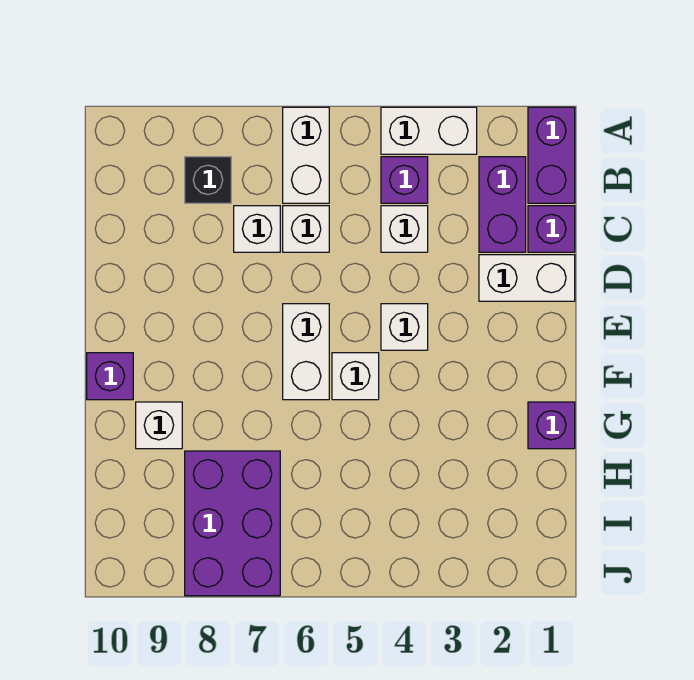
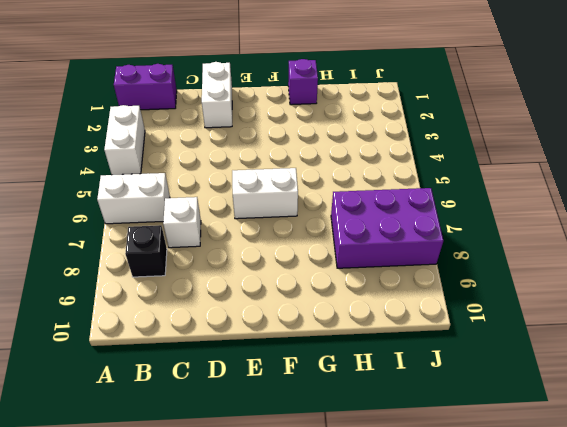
none -> purple brick B2:C2 level 1
none -> purple brick B4 level 1
none -> purple brick C1 level 1

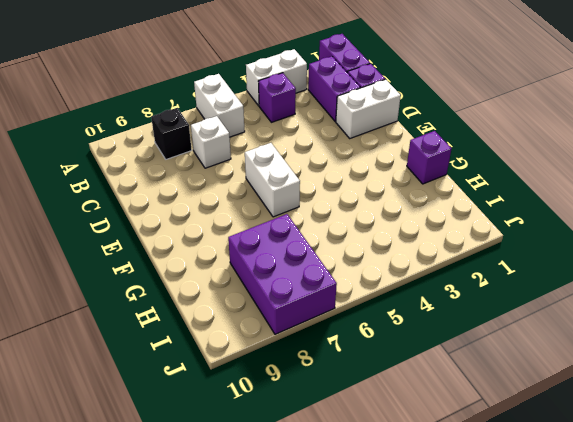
none -> white brick C4 level 1
none -> white brick C6 level 1
none -> white brick E4 level 1

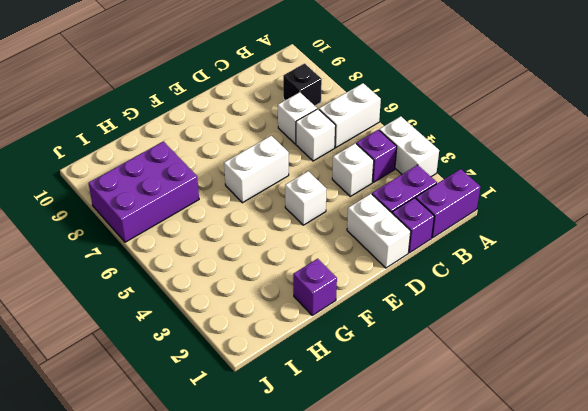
none -> white brick F5 level 1
none -> purple brick F10 level 1
none -> white brick G9 level 1

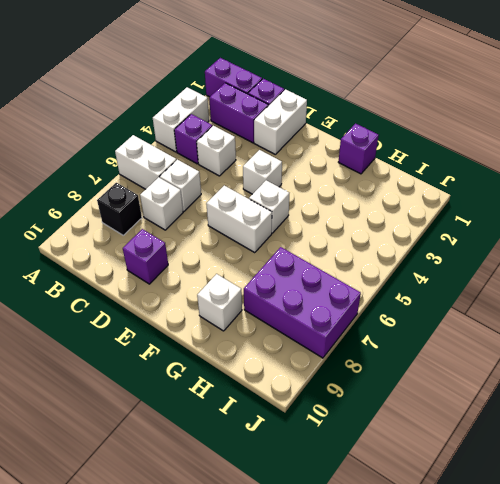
purple brick D9 level 1 -> purple brick F10 level 1

